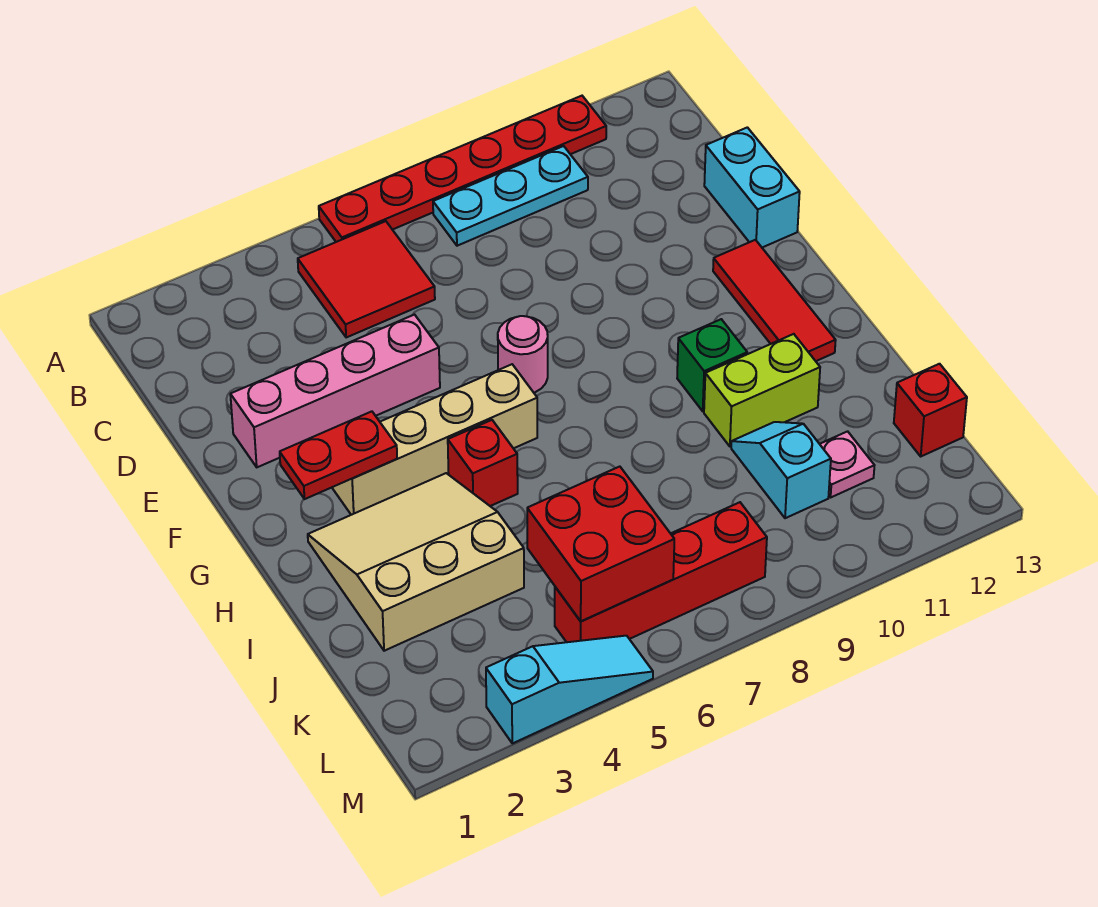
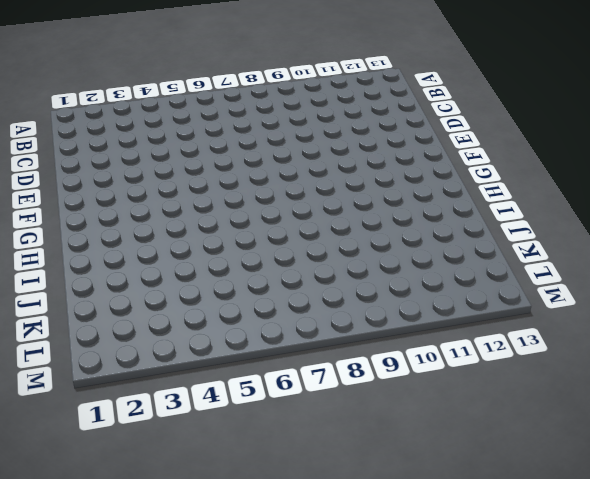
none -> red plate A6:A11 level 1
none -> red tile B5:C6 level 1
none -> cyan plate B8:B10 level 1

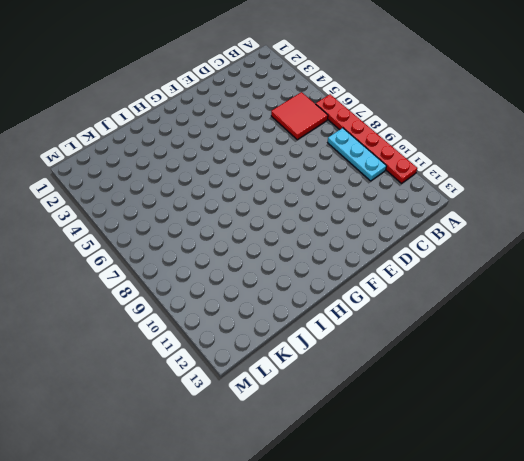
none -> cyan brick D13:E13 level 1
none -> pink brick E2:E5 level 1
none -> pink round brick F7 level 1

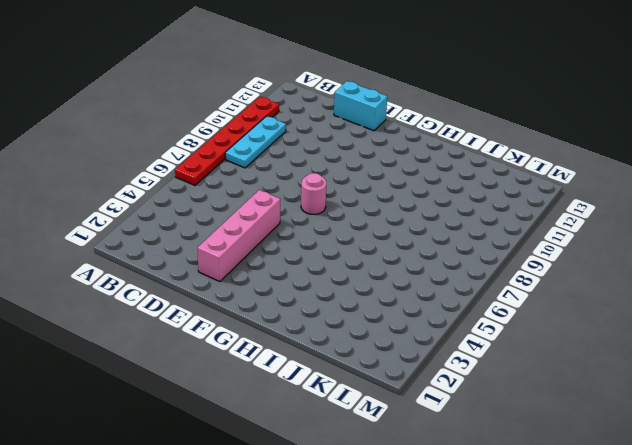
none -> red tile B5:C6 level 1
none -> red tile F12:H12 level 1
none -> tan brick G3:G6 level 1

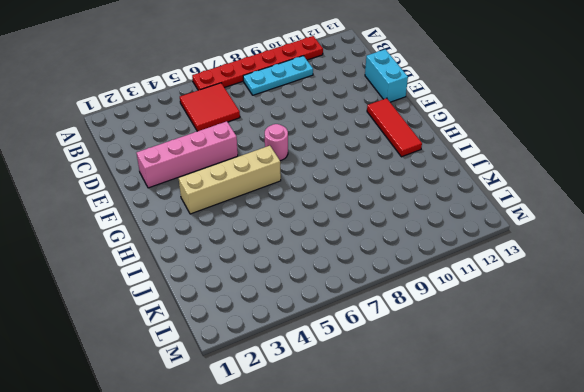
none -> tan slope H2:J4 level 1 top J
none -> red brick H5 level 1
none -> green brick H10 level 1

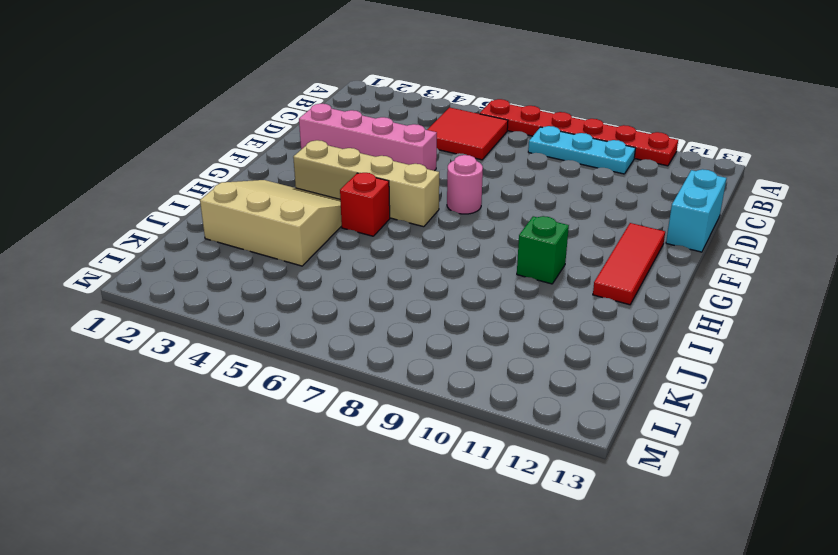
none -> lime brick I10:I11 level 1
none -> cyan slope J10:K10 level 1 top K
none -> pink plate K11 level 1

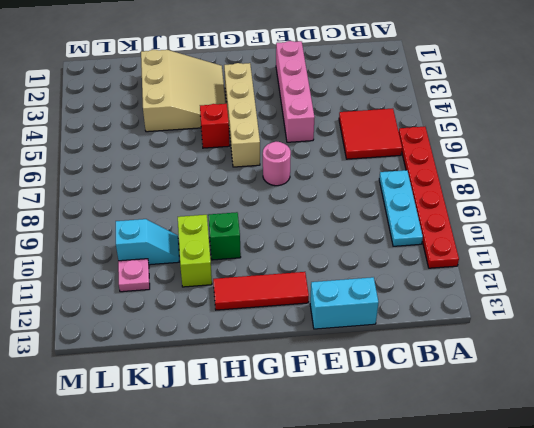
none -> red brick K13 level 1
none -> red brick L5:L8 level 1
none -> cyan slope M3:M5 level 1 top 3

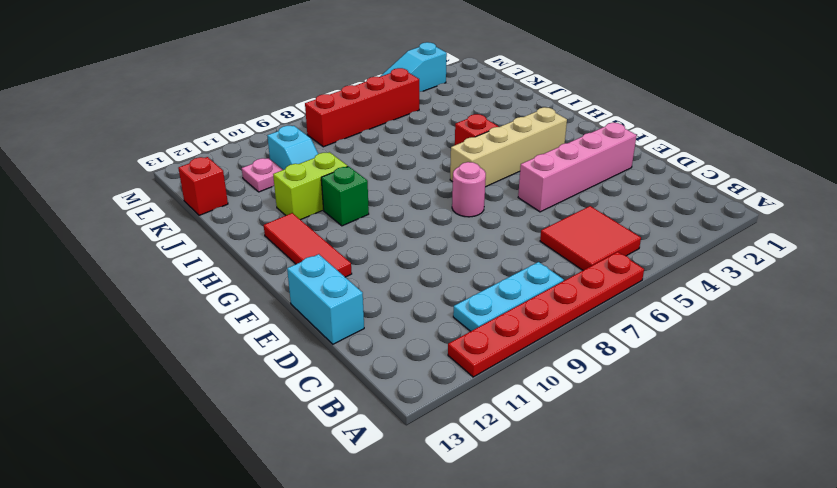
none -> tan slope H2:J4 level 1 top J
none -> red plate G2:G3 level 2
none -> red brick K5:L6 level 2

